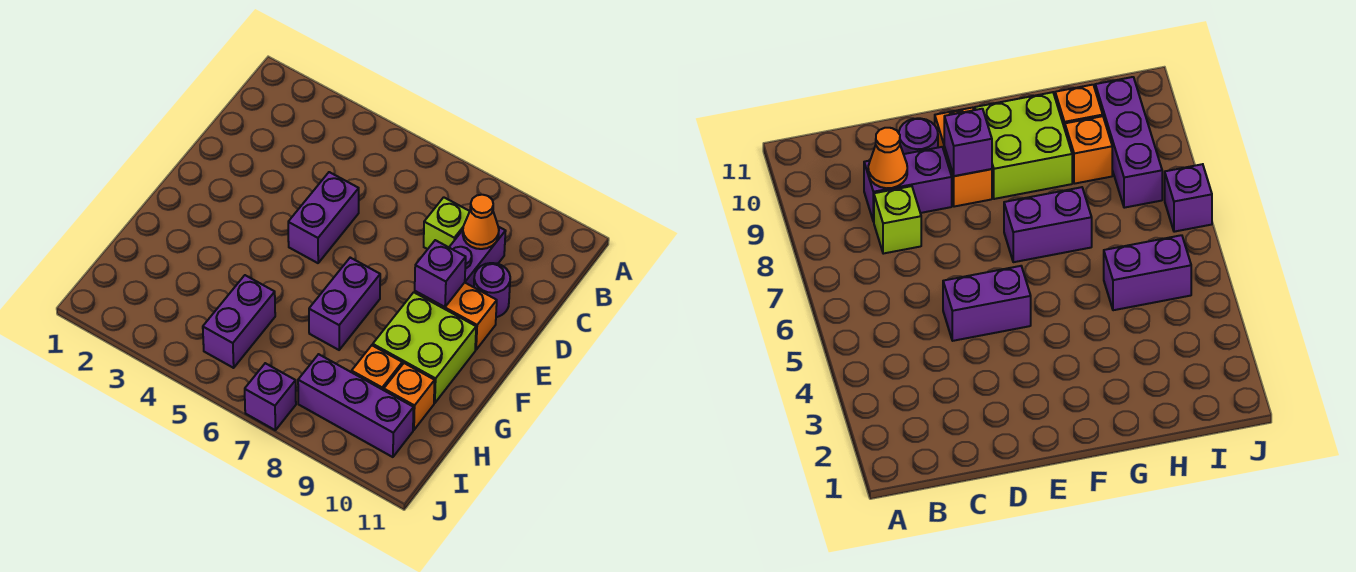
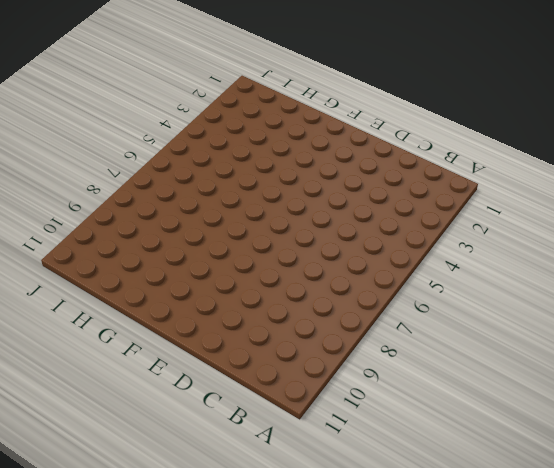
none -> lime brick C8 level 1
none -> purple brick C9:D9 level 1
none -> purple brick D5:E5 level 1

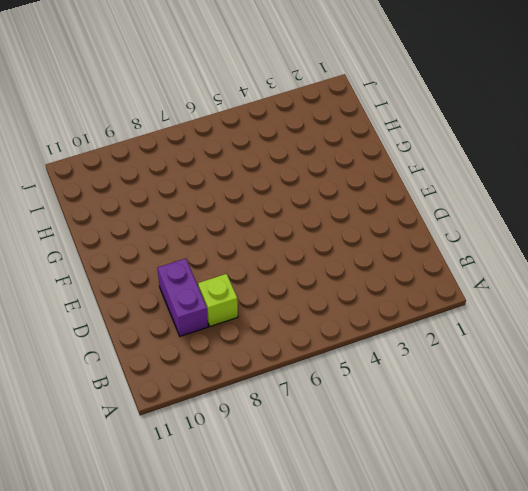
none -> purple brick D5:E5 level 1
none -> purple round brick D10 level 1
none -> orange brick E9:E10 level 1

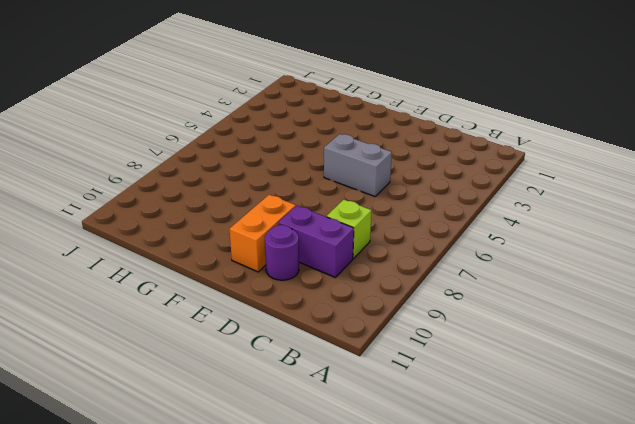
grey brick D5:E5 level 1 -> purple brick D5:E5 level 1
none -> purple brick F7:G7 level 1
none -> lime brick F9:G10 level 1
none -> purple brick H5:I5 level 1

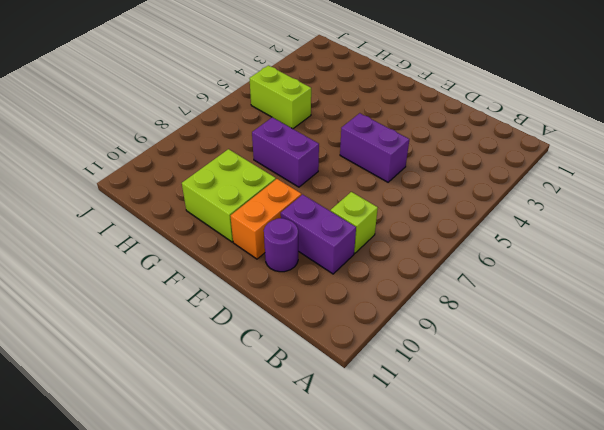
lime brick H5:I5 level 1 -> purple brick H5:I5 level 1
none -> orange brick H9 level 1
none -> orange brick H10 level 1
none -> purple brick I8:I10 level 1

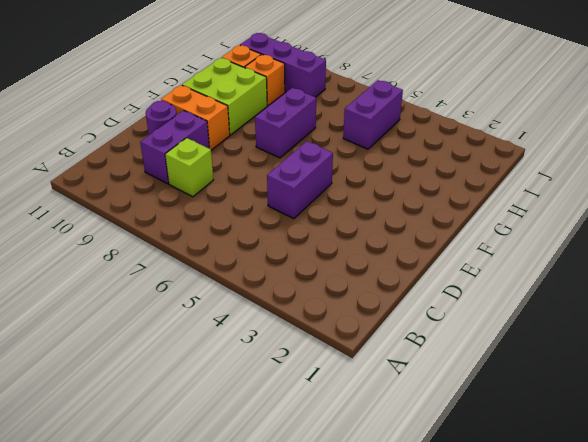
none -> purple brick J7 level 1
none -> orange cone C9 level 2
none -> purple brick E9 level 2

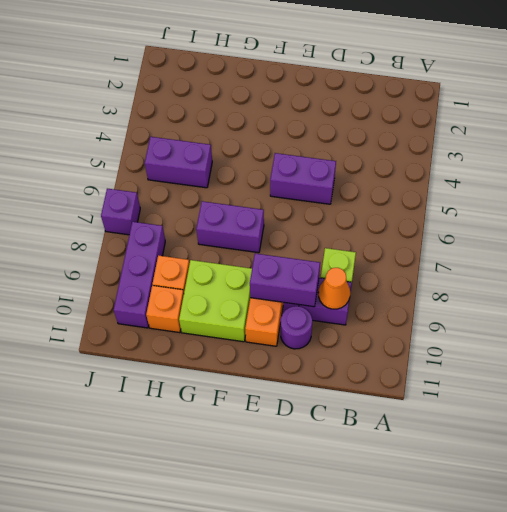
purple brick D9:E9 level 2 -> purple brick E9 level 2

